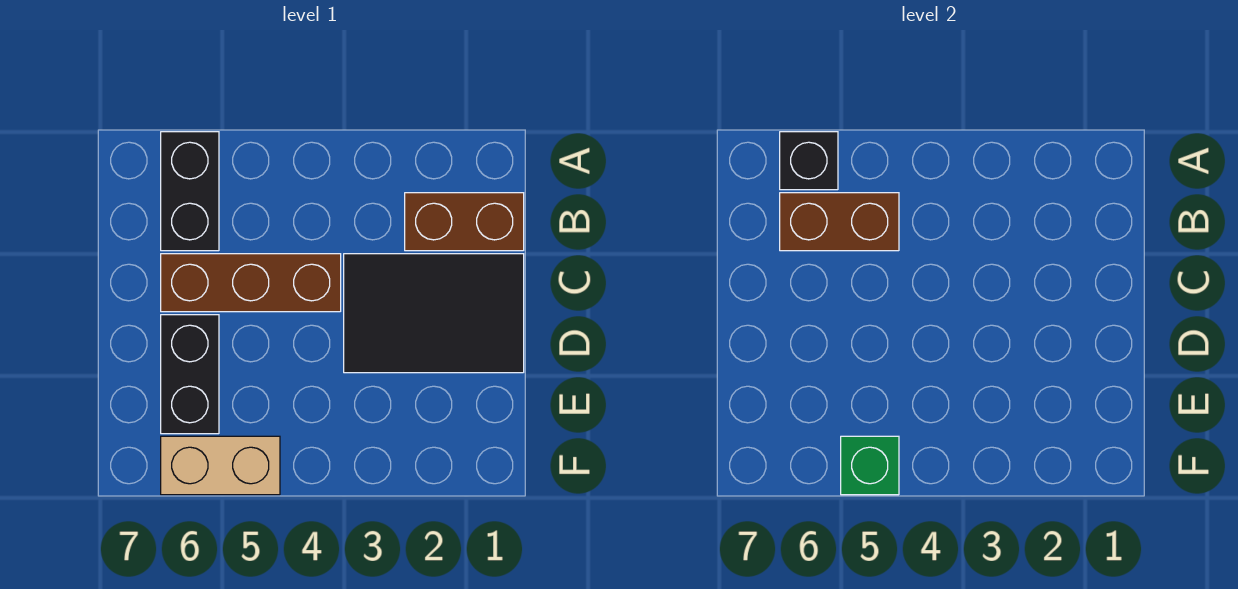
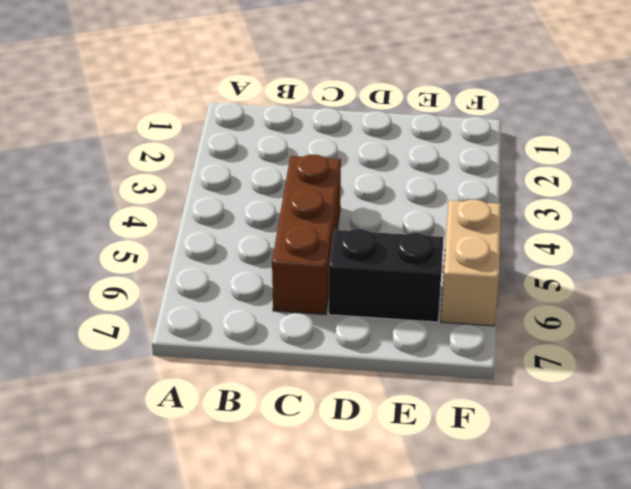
none -> black brick A6:B6 level 1
none -> brown brick B1:B2 level 1

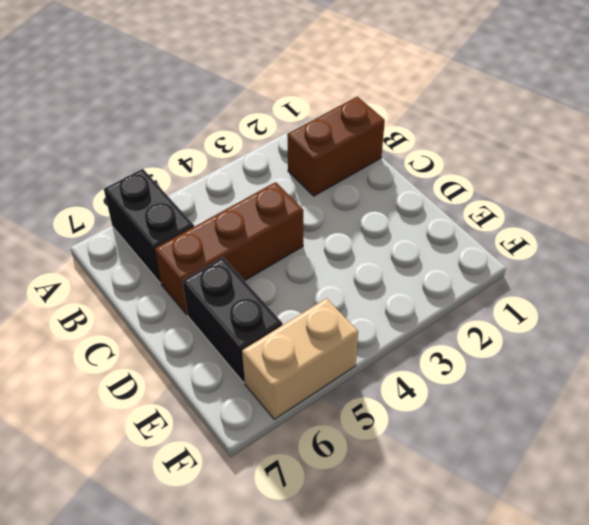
none -> black tile C1:D3 level 1
none -> black brick A6 level 2

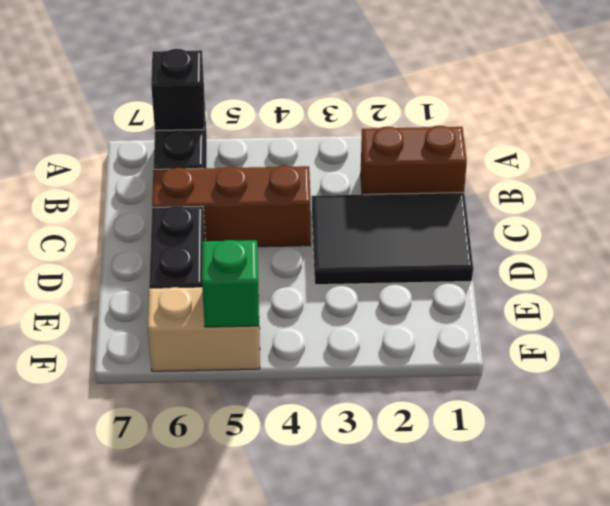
none -> brown brick B5:B6 level 2

